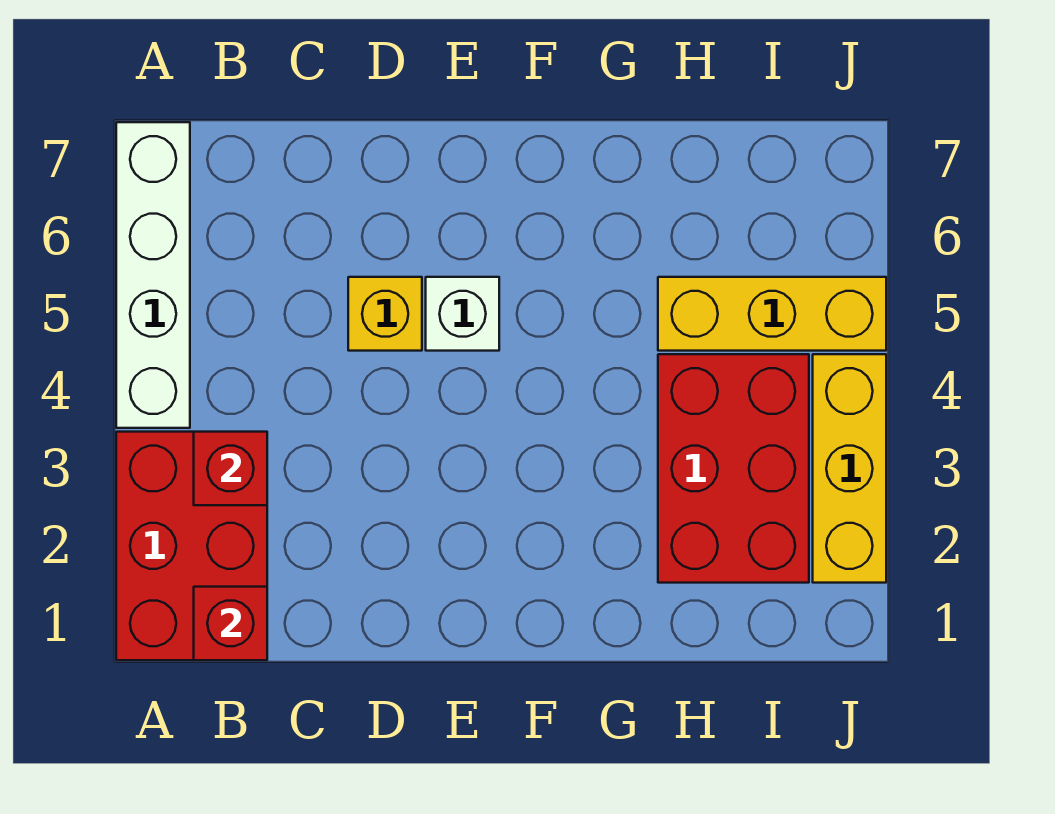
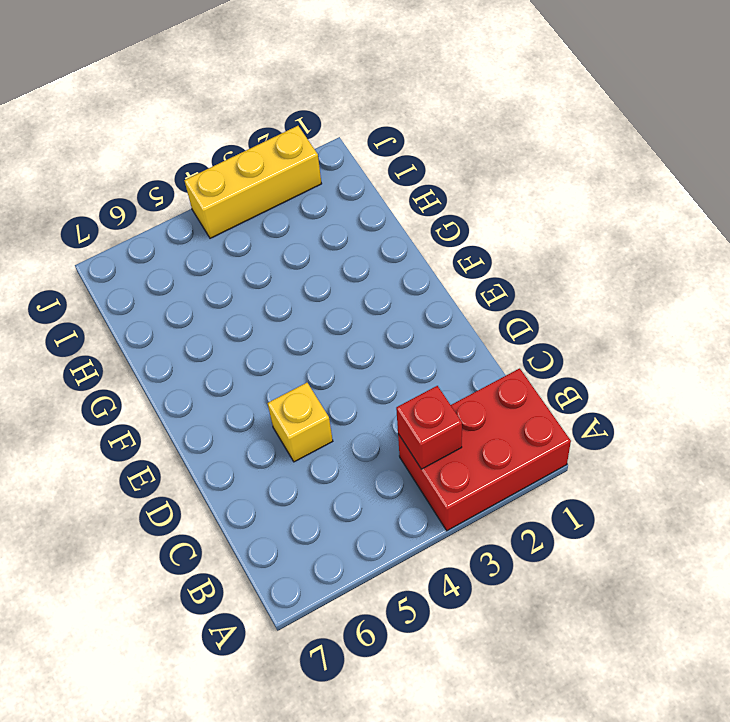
none -> white brick A4:A7 level 1
none -> white brick E5 level 1

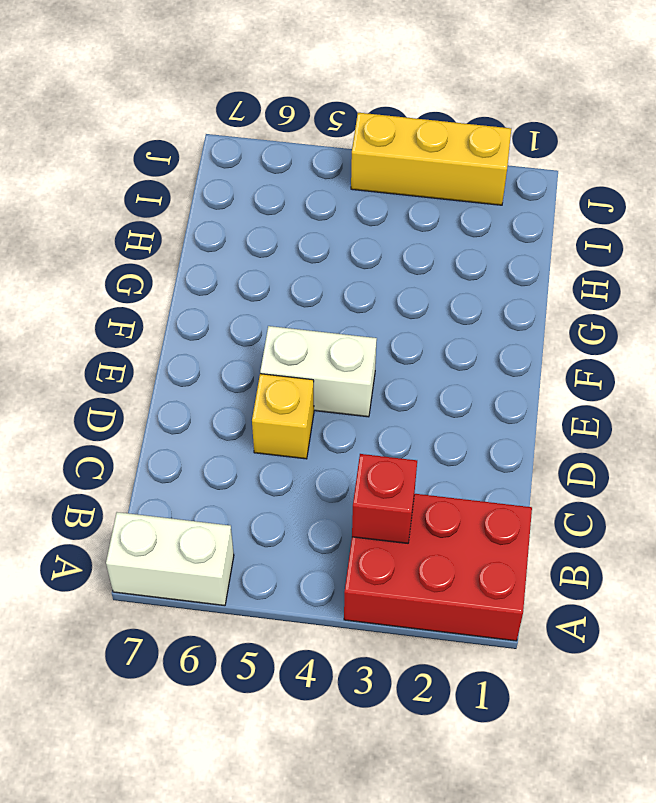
white brick A6:A7 level 1 -> white brick A4:A7 level 1
white brick E4:E5 level 1 -> white brick E5 level 1
none -> red brick H2:I4 level 1
none -> yellow brick H5:J5 level 1

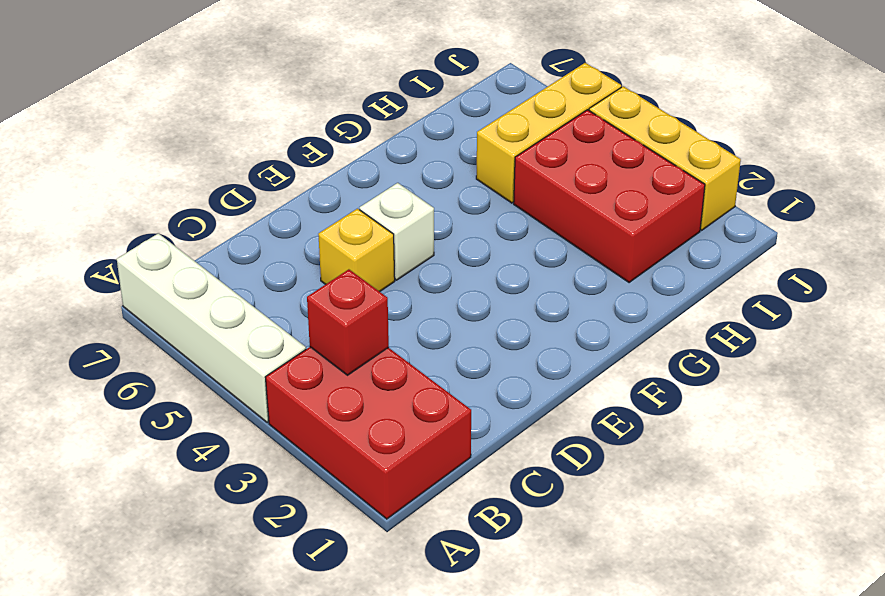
none -> red brick B1 level 2

